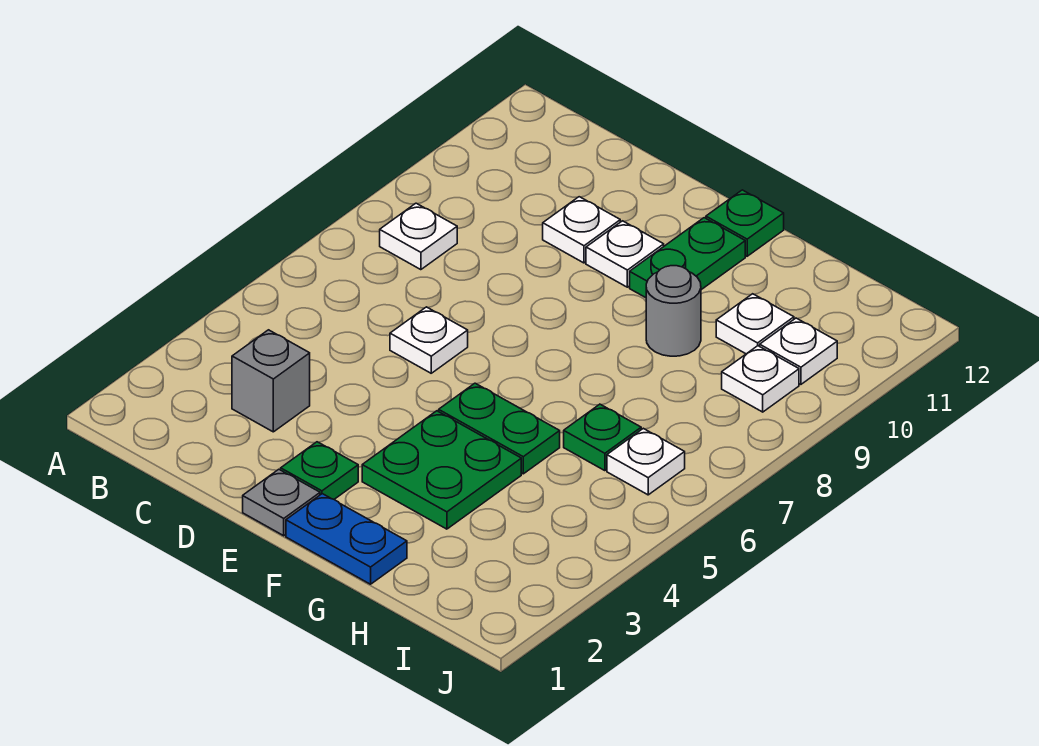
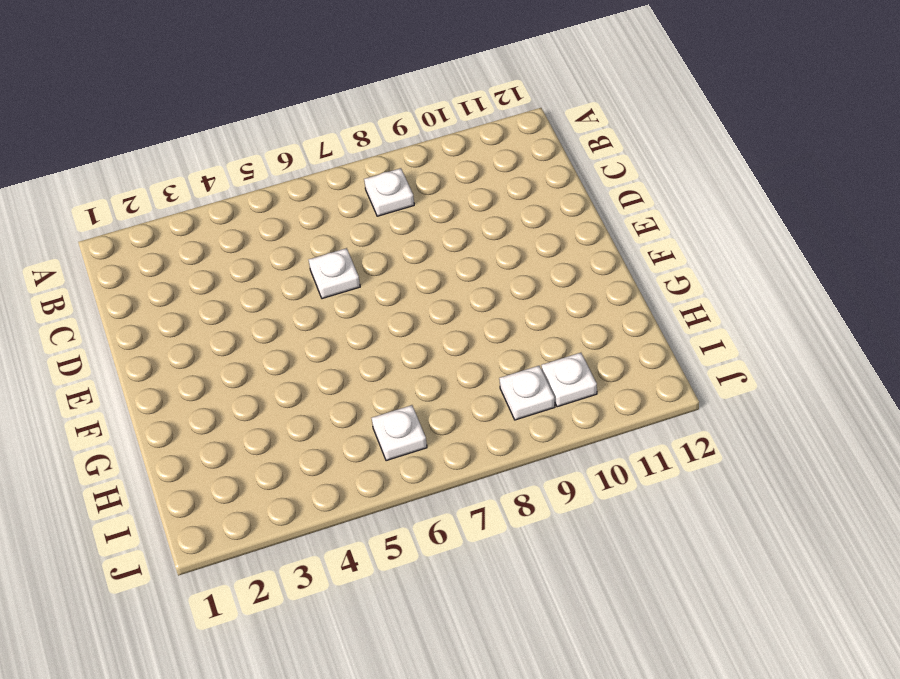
none -> grey brick C3 level 1
none -> white plate D10 level 1
none -> grey plate E1 level 1

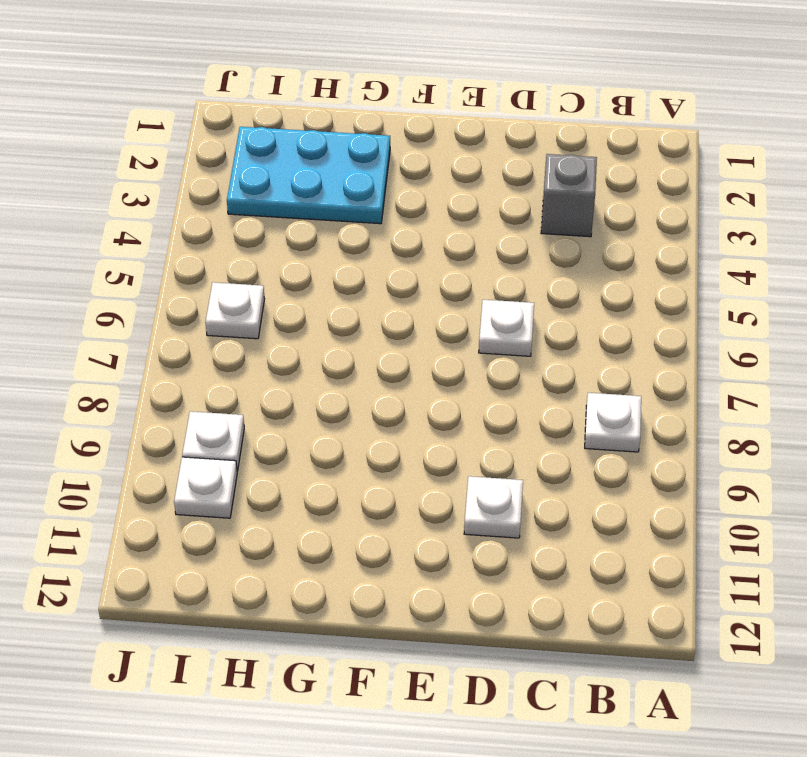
cyan plate G2:I3 level 1 -> green plate F3:G4 level 1
none -> grey plate E1 level 1
none -> green plate E2 level 1
none -> white plate E10 level 1

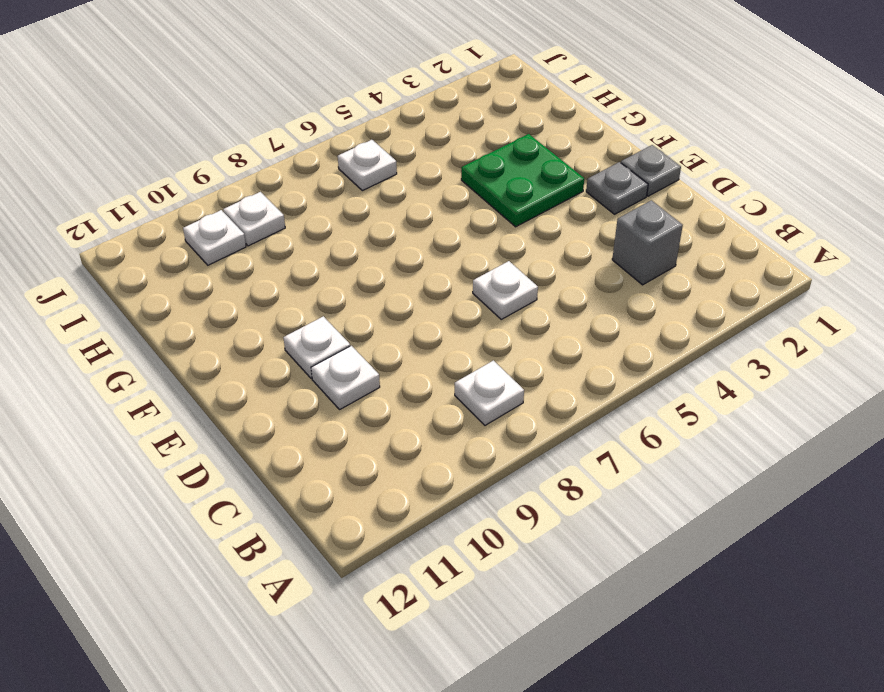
grey plate E2 level 1 -> green plate E2 level 1
none -> blue plate F1:G1 level 1
none -> green plate F5:G5 level 1
none -> green plate F10:F11 level 1

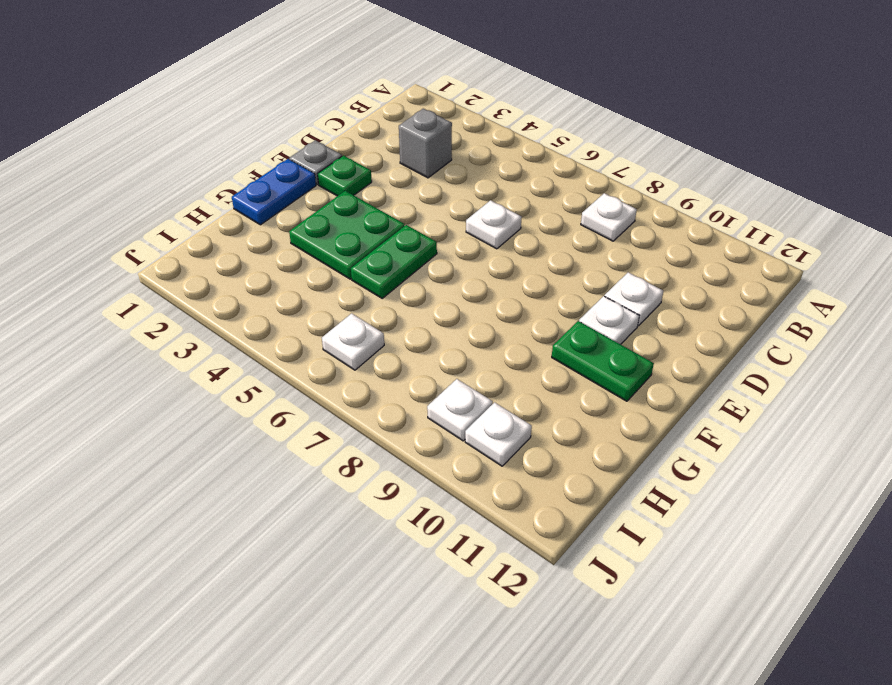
none -> green plate F12 level 1
none -> grey round brick G9 level 1
none -> green plate H6 level 1

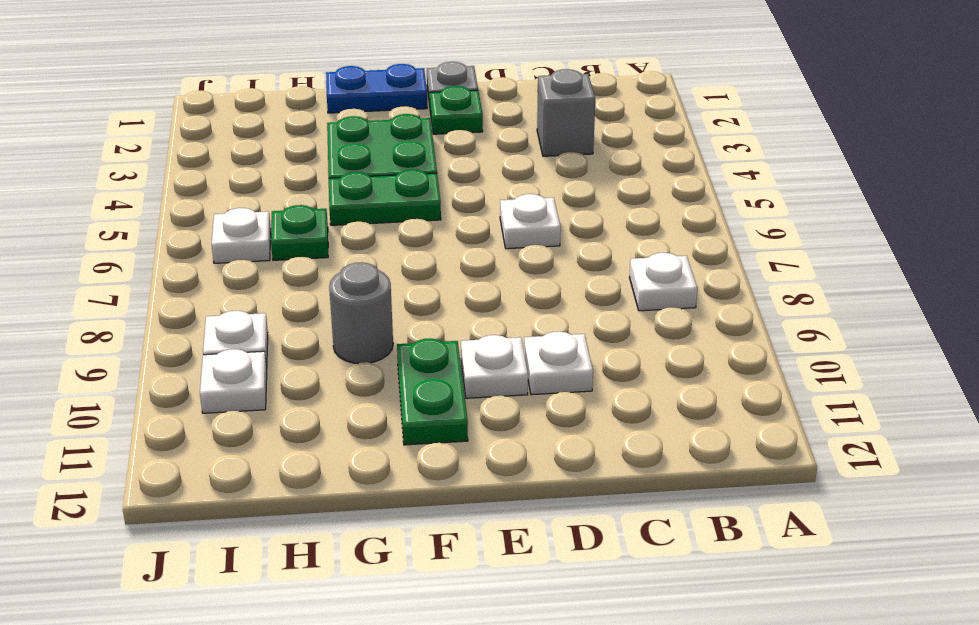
none -> green plate F12 level 1
none -> white plate H10 level 1

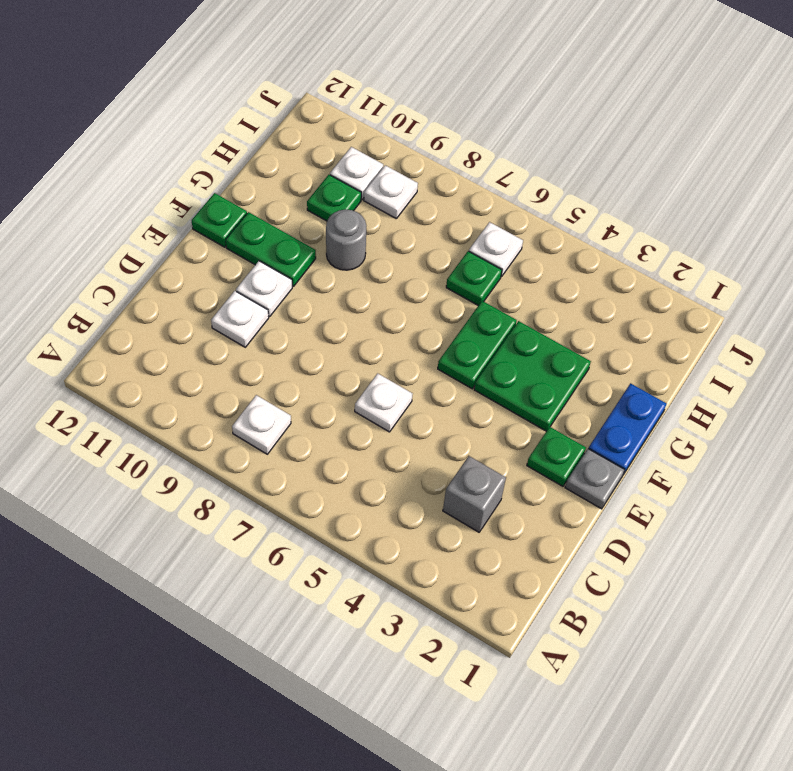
green plate H10 level 1 -> white plate H10 level 1

